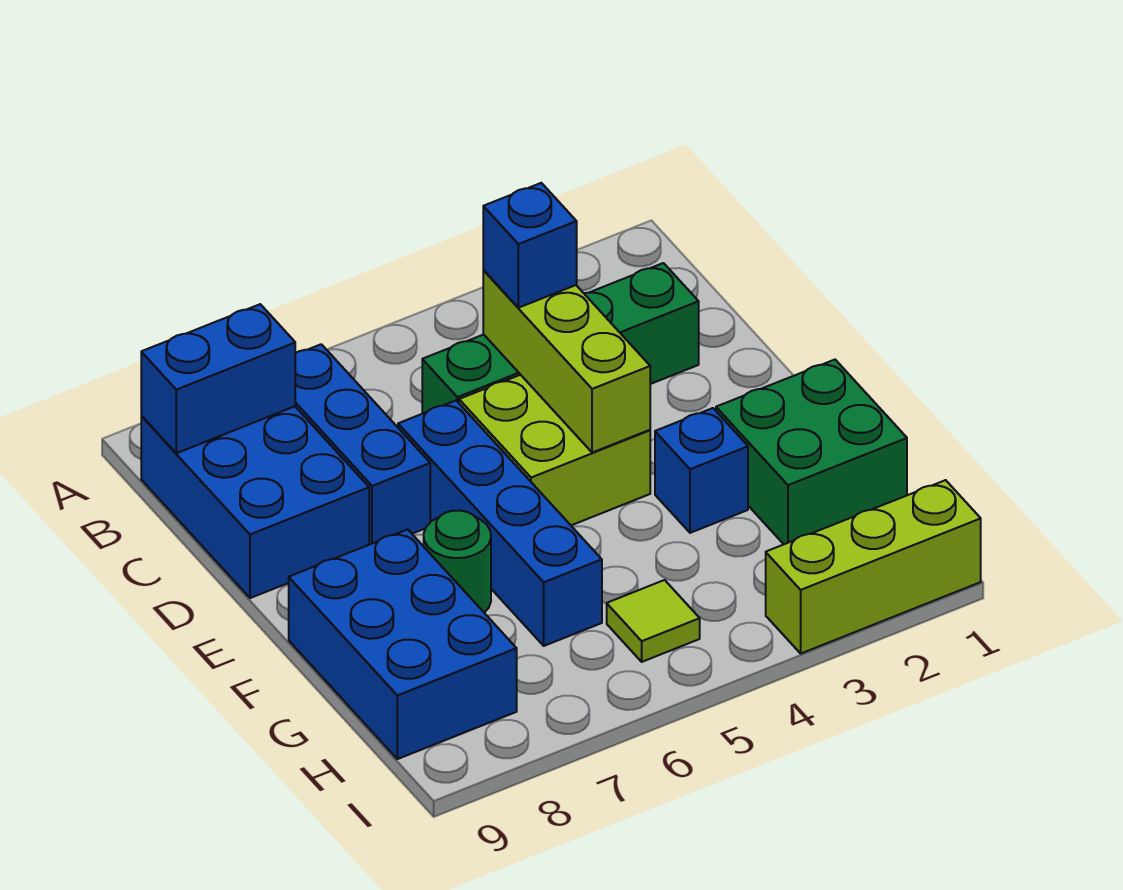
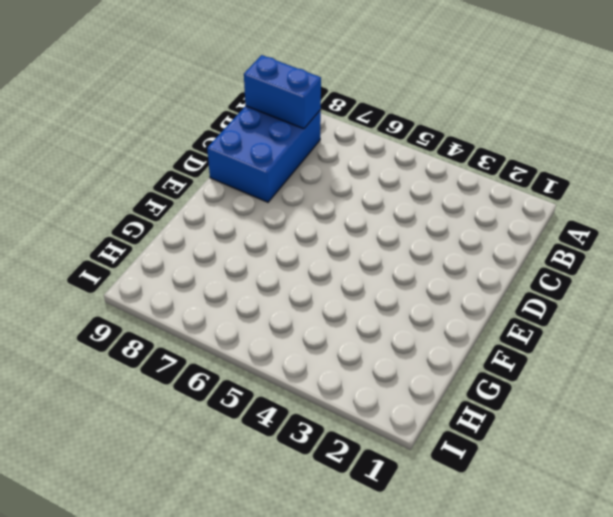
none -> blue brick B7:D7 level 1
none -> green brick C2:C5 level 1
none -> lime brick D4:E5 level 1

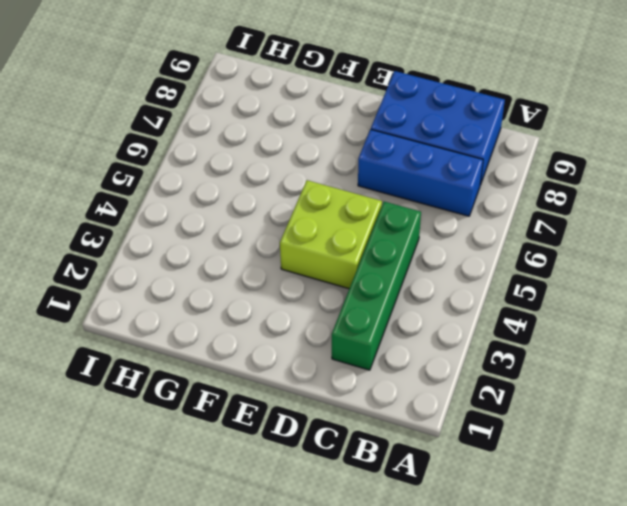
none -> blue brick D6:G6 level 1
none -> green brick F1:G2 level 1
none -> blue brick F3 level 1

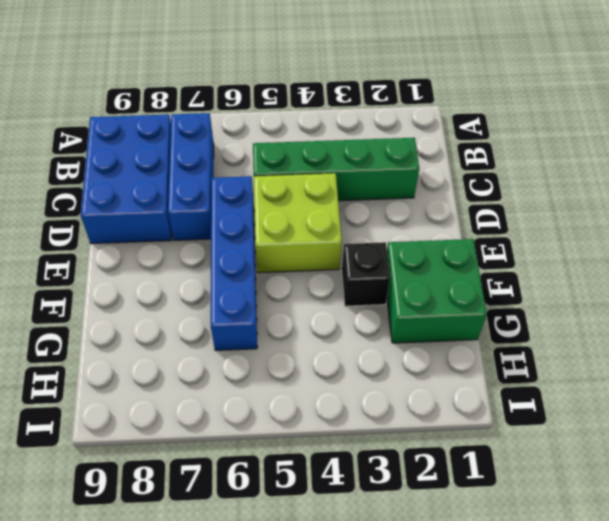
black brick F3 level 1 -> blue brick F3 level 1
none -> green round brick F7 level 1
none -> blue brick F8:H9 level 1
none -> lime tile H5 level 1

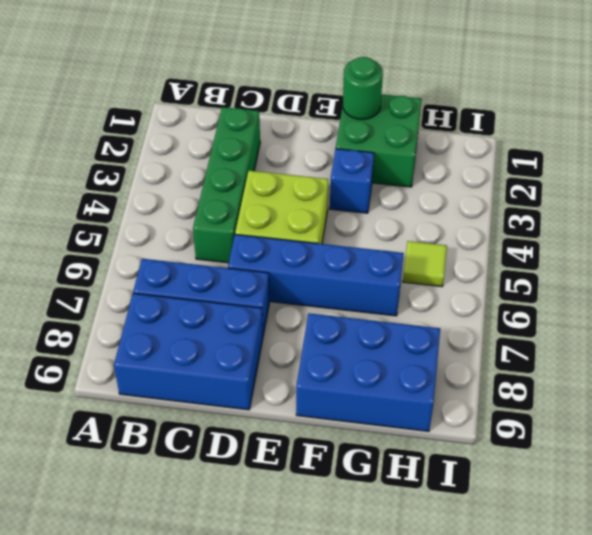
green round brick F1 level 2 -> green round brick F7 level 1
none -> lime brick I1:I3 level 1
none -> blue brick B8:B9 level 2
none -> lime brick C4:E4 level 2

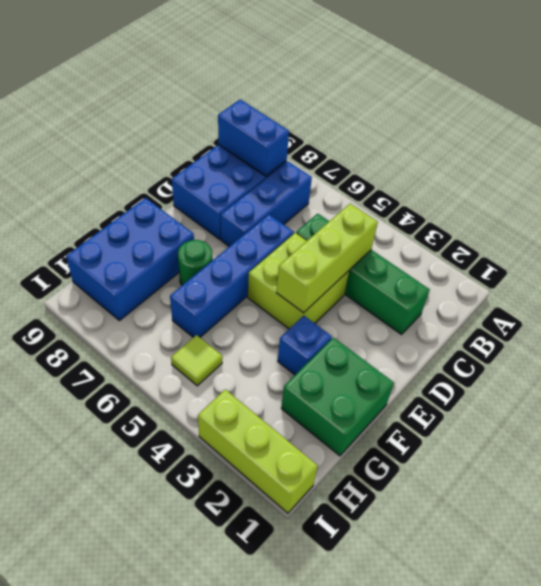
none -> blue brick C4 level 3

